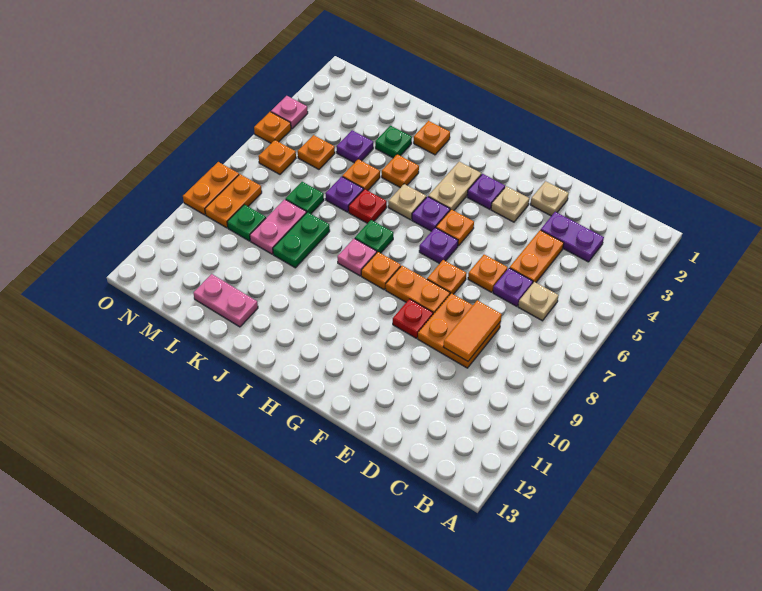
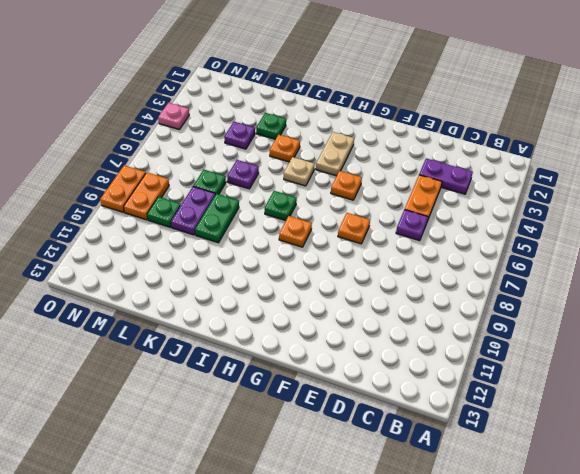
purple plate L8:L9 level 1 -> pink plate L8:L9 level 1
none -> tan plate C6 level 1
none -> orange plate D8:E9 level 1
none -> tan plate E2 level 1
none -> orange plate E6 level 1

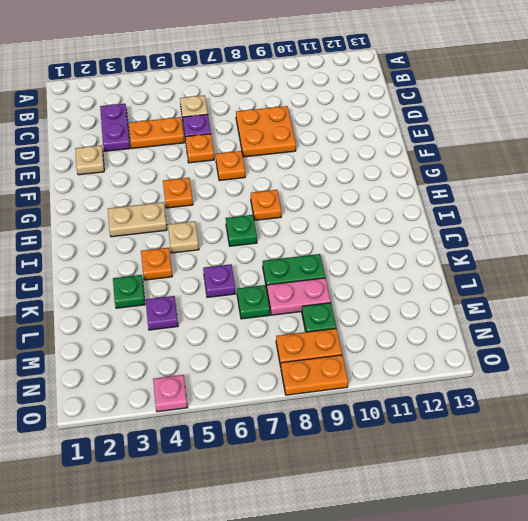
none -> tan plate F3 level 1
none -> orange plate F8:G8 level 1
none -> red plate F9 level 1
none -> purple plate G3 level 1

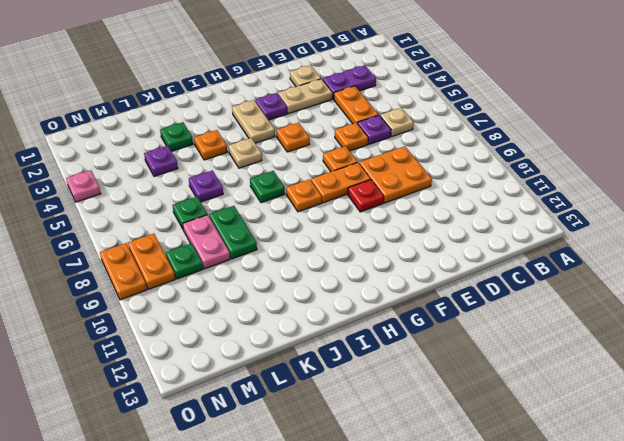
tan plate E3:F3 level 1 -> tan plate F3 level 1
none -> purple plate G6 level 1
none -> purple plate H5 level 1
none -> pink plate I8 level 1
none -> orange plate J2 level 1

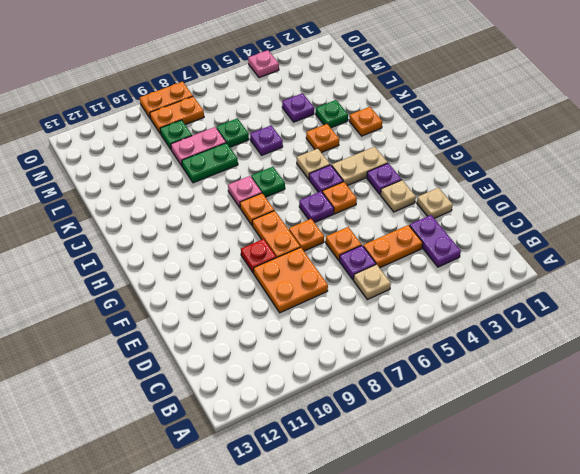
none -> red plate J6 level 1
none -> orange plate K5 level 1
none -> pink plate K12:L12 level 1
none -> orange plate M5 level 1

